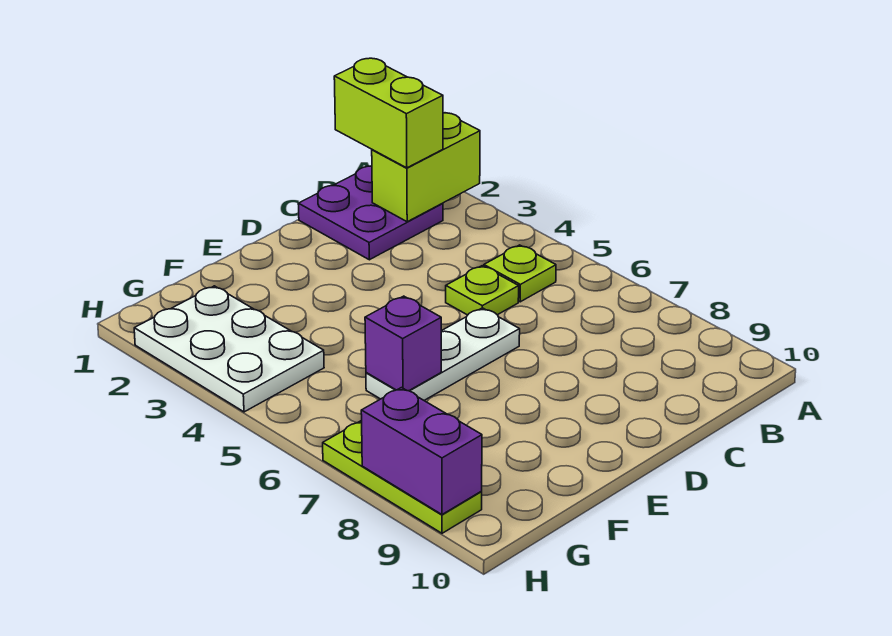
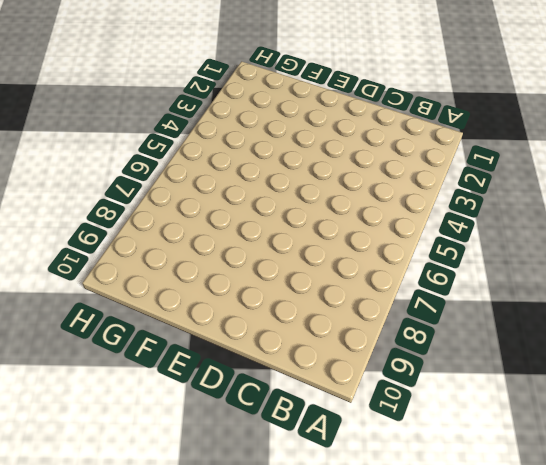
none -> purple plate B1:C2 level 1
none -> lime plate B5 level 1

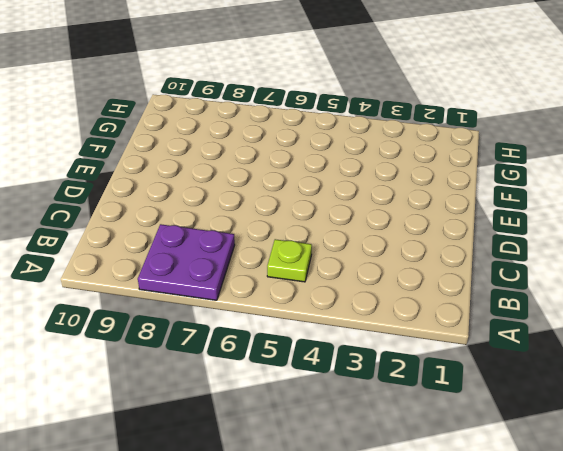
purple plate A7:B8 level 1 -> purple plate B1:C2 level 1
none -> lime plate C5 level 1
none -> white plate D6:F6 level 1

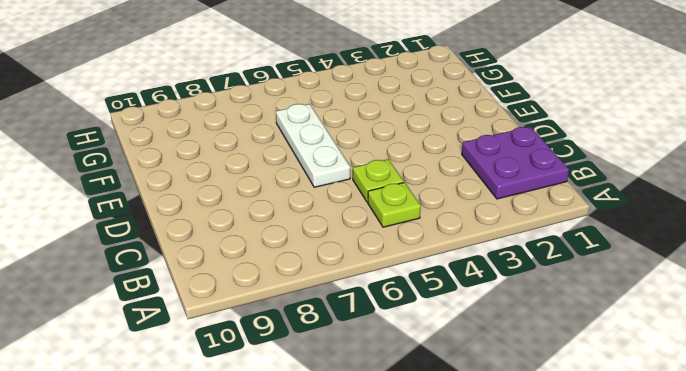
none -> white plate G2:H4 level 1
none -> lime plate H7:H9 level 1

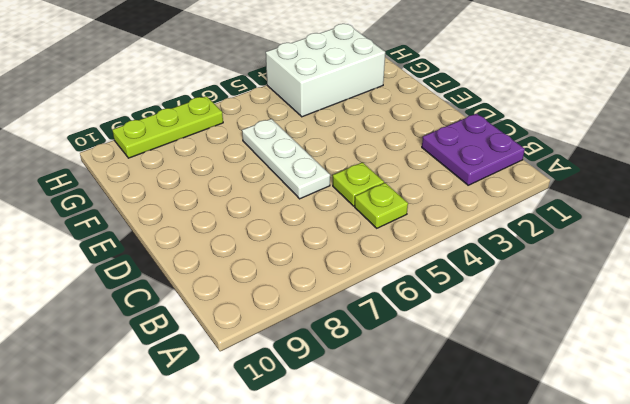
white brick G2:H4 level 1 -> white plate G2:H4 level 1
none -> lime brick A2:B2 level 2
none -> purple brick F6 level 2

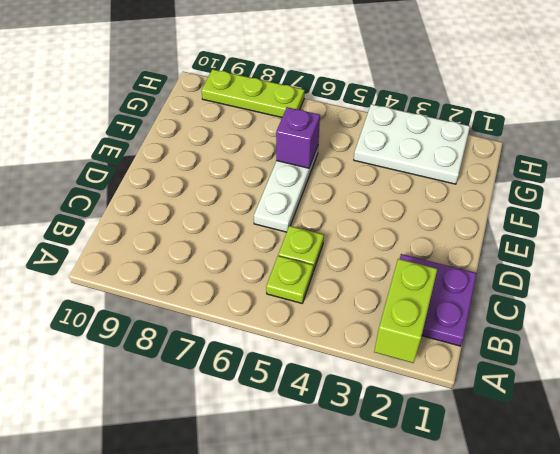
none -> purple brick H8:H9 level 2
none -> lime brick B1:B2 level 3

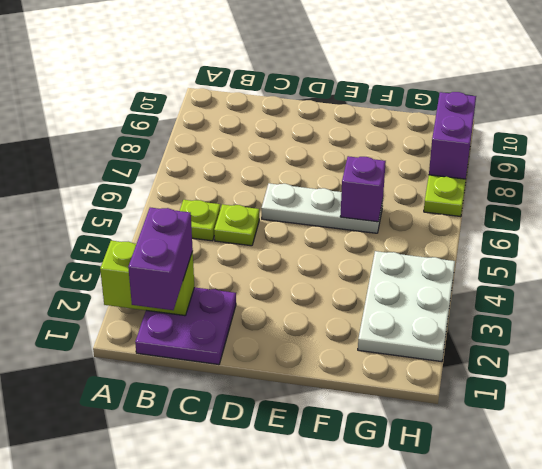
purple brick B1:B2 level 3 -> lime brick B1:B2 level 3

